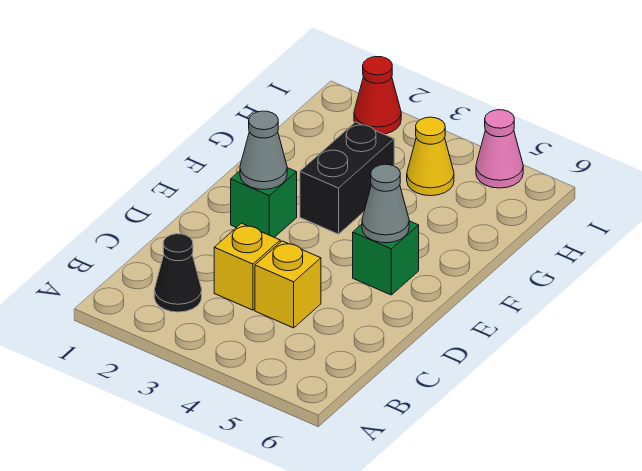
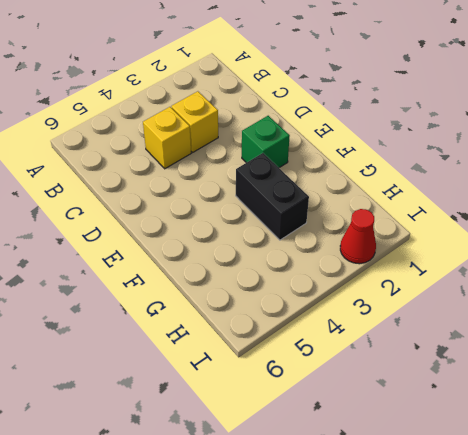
none -> black cone B2 level 1
none -> green brick E5 level 1

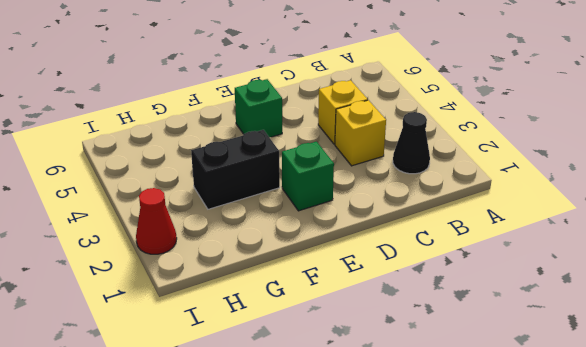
none -> yellow cone H4 level 1
none -> pink cone I5 level 1

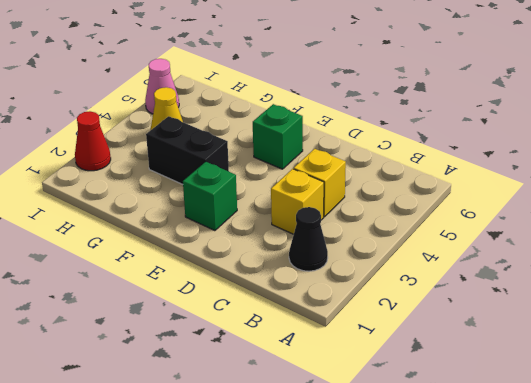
none -> grey cone E2 level 2
none -> grey cone E5 level 2

